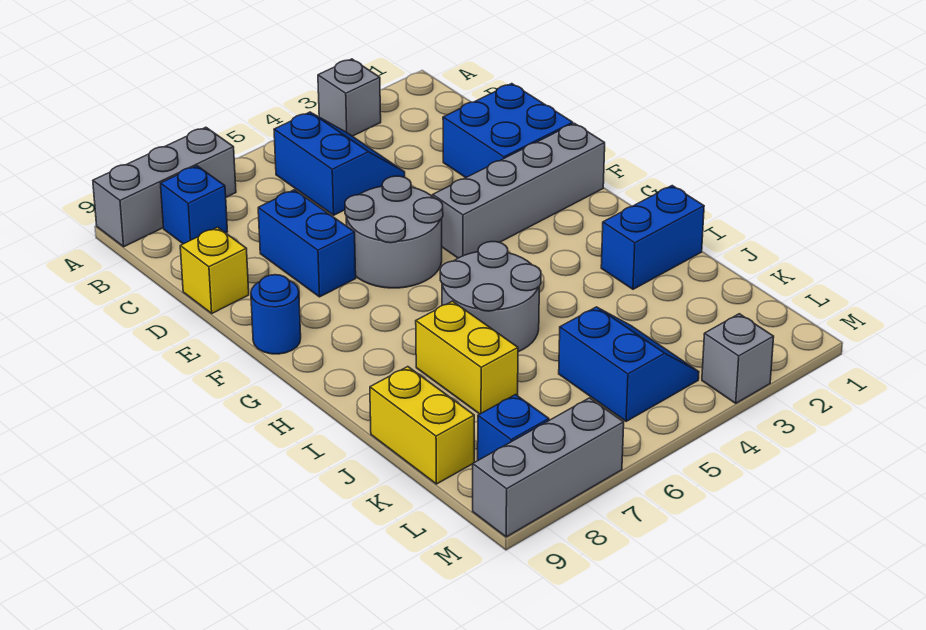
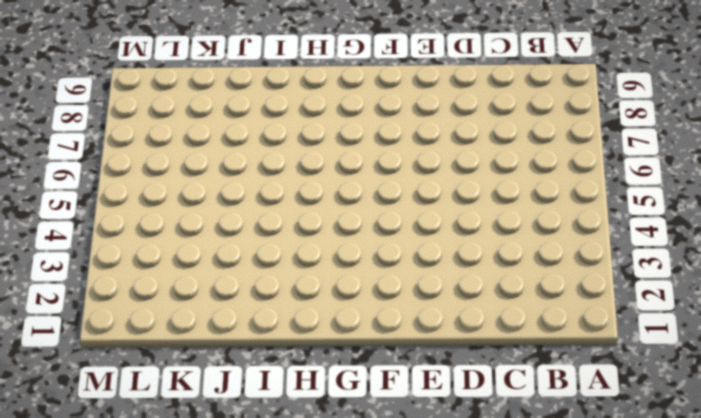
none -> grey brick A3 level 1
none -> grey brick A7:A9 level 1
none -> blue slope B4:C5 level 1 top 5

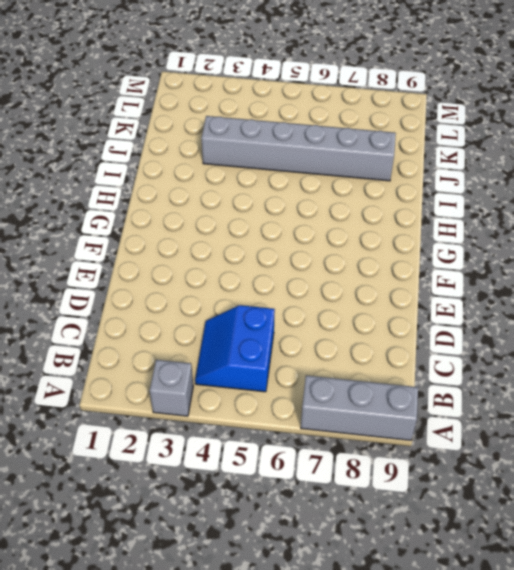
grey brick J3:J8 level 1 -> yellow brick I7:J7 level 1
none -> blue brick B8 level 1
none -> blue brick D1:E2 level 1
none -> blue brick D7:E7 level 1

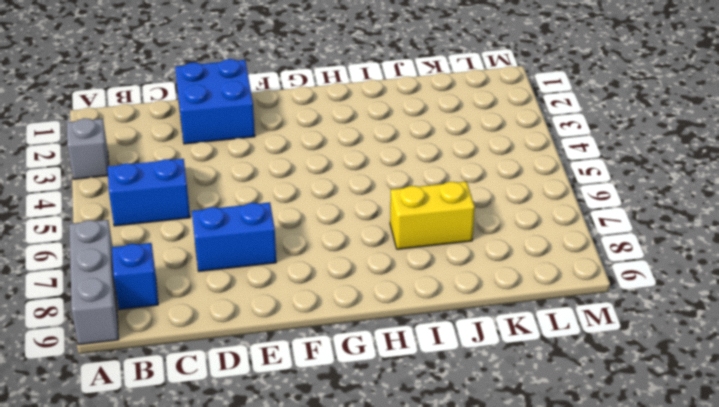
none -> yellow brick D9 level 1
none -> grey round brick E5:F6 level 1
none -> grey brick F1:F4 level 1

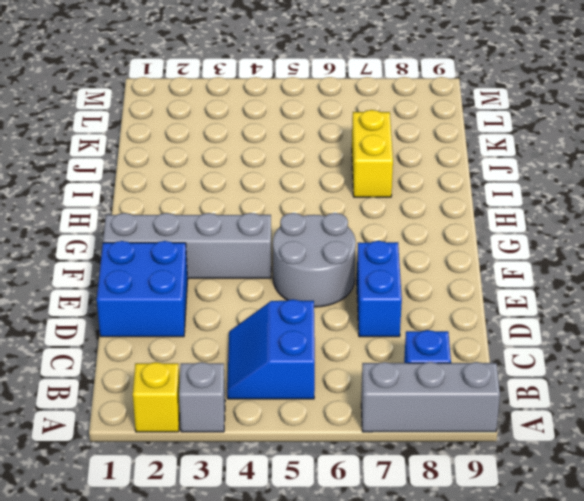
yellow brick A2 level 1 -> yellow brick D9 level 1
none -> blue round brick F9 level 1
none -> grey round brick H5:I6 level 1
none -> blue brick I1:I2 level 1

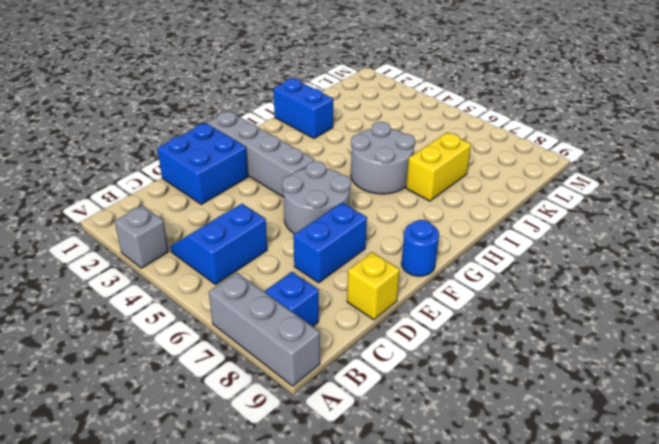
none -> yellow brick J9:K9 level 1
none -> blue slope K4:L5 level 1 top 5
none -> blue brick L8 level 1

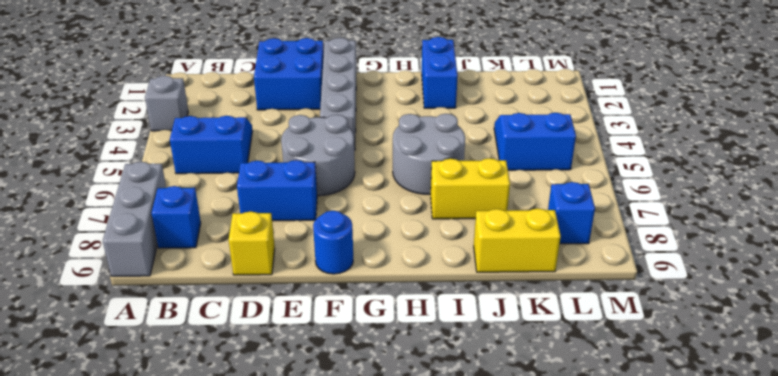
none -> grey brick M3 level 1
none -> grey brick M7:M9 level 1

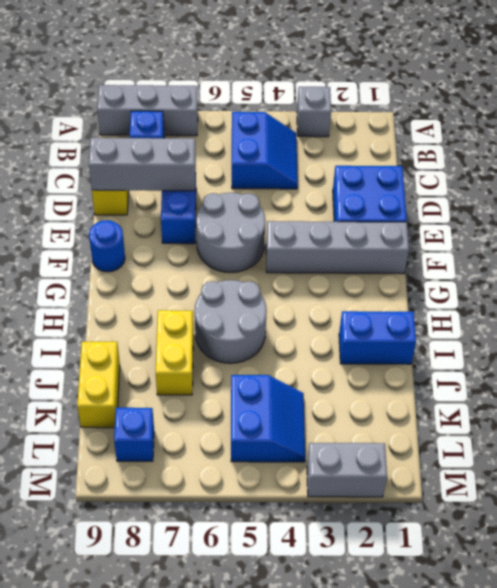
grey brick D7:D9 level 2 -> grey brick M7:M9 level 1
grey brick M2:M3 level 1 -> grey brick M3 level 1

